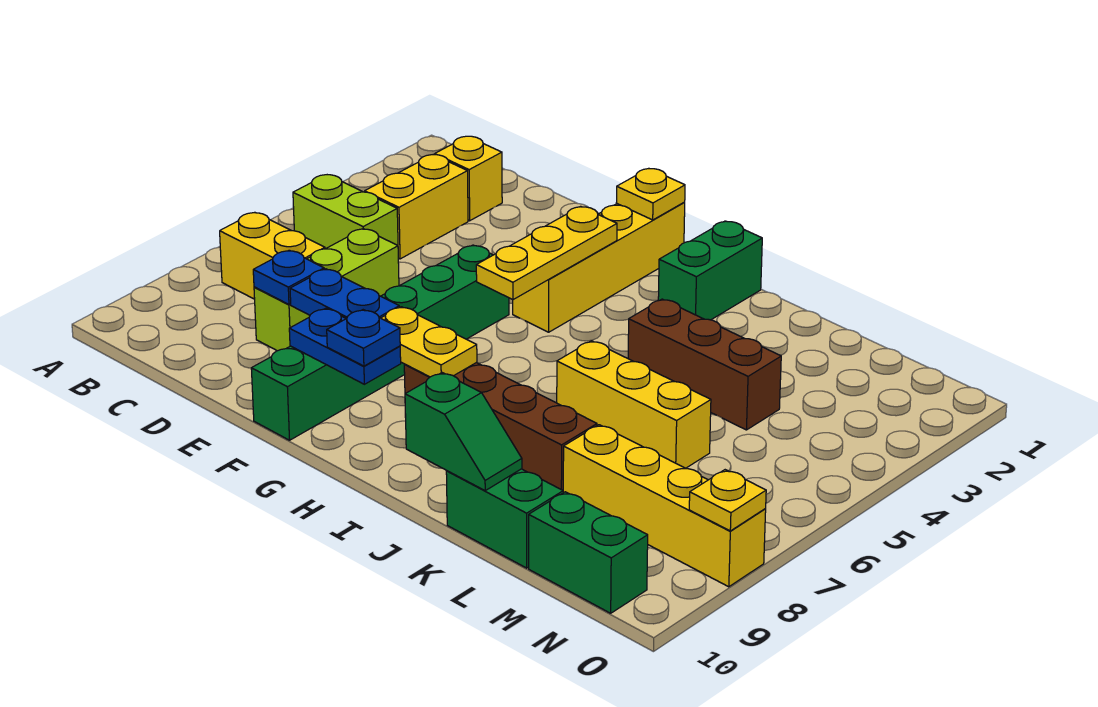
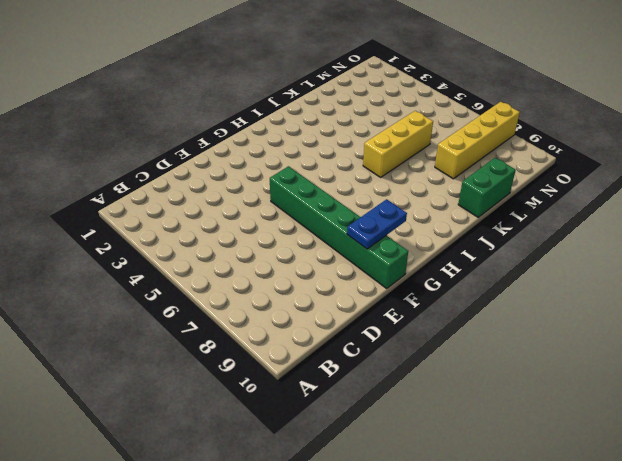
none -> lime brick B5:C5 level 1
none -> yellow brick B7:C7 level 1
none -> yellow brick C2 level 1

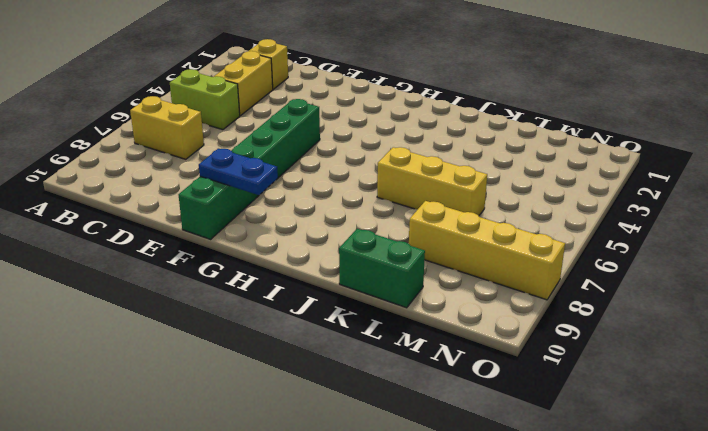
none -> lime brick D6:D8 level 1
none -> yellow brick G1:G4 level 1
none -> brown brick H8:K8 level 1

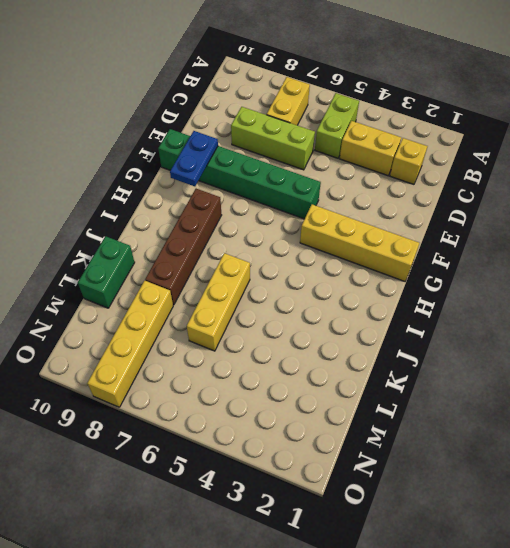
none -> green brick I1:I2 level 1
none -> brown brick J4:L4 level 1
none -> green brick M10:N10 level 1

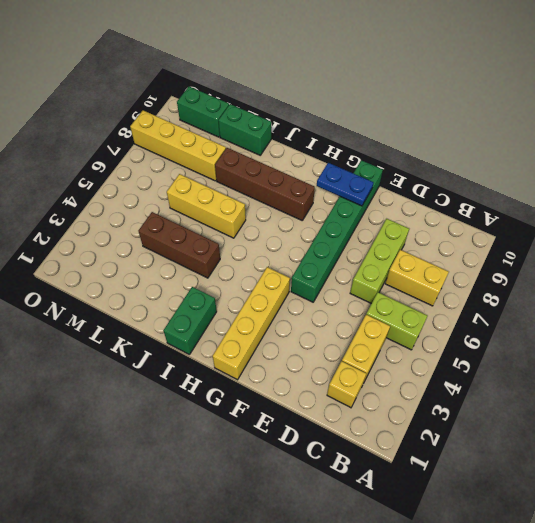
none -> blue plate D8 level 2
none -> blue plate E8:F8 level 2
none -> yellow plate G1 level 2

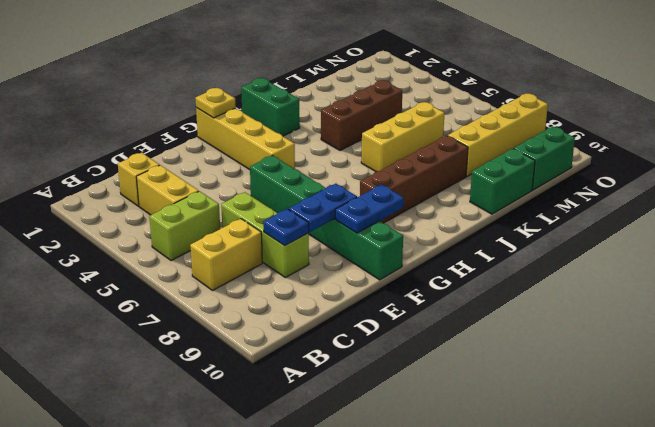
none -> yellow plate G3:G5 level 2
none -> yellow plate G8:H8 level 2
none -> green slope J10:K10 level 2 top J

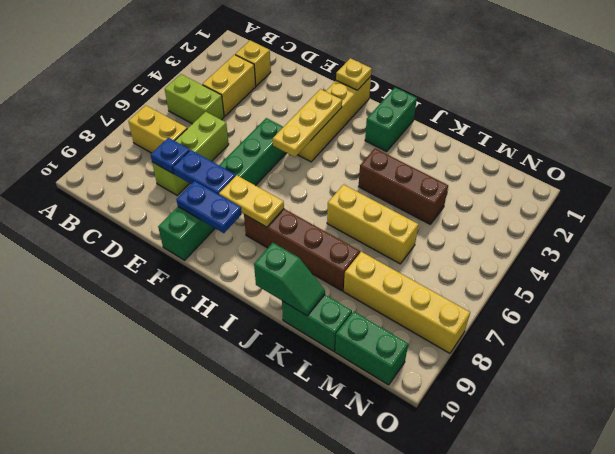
none -> yellow plate O8 level 2
none -> blue plate G9 level 3

